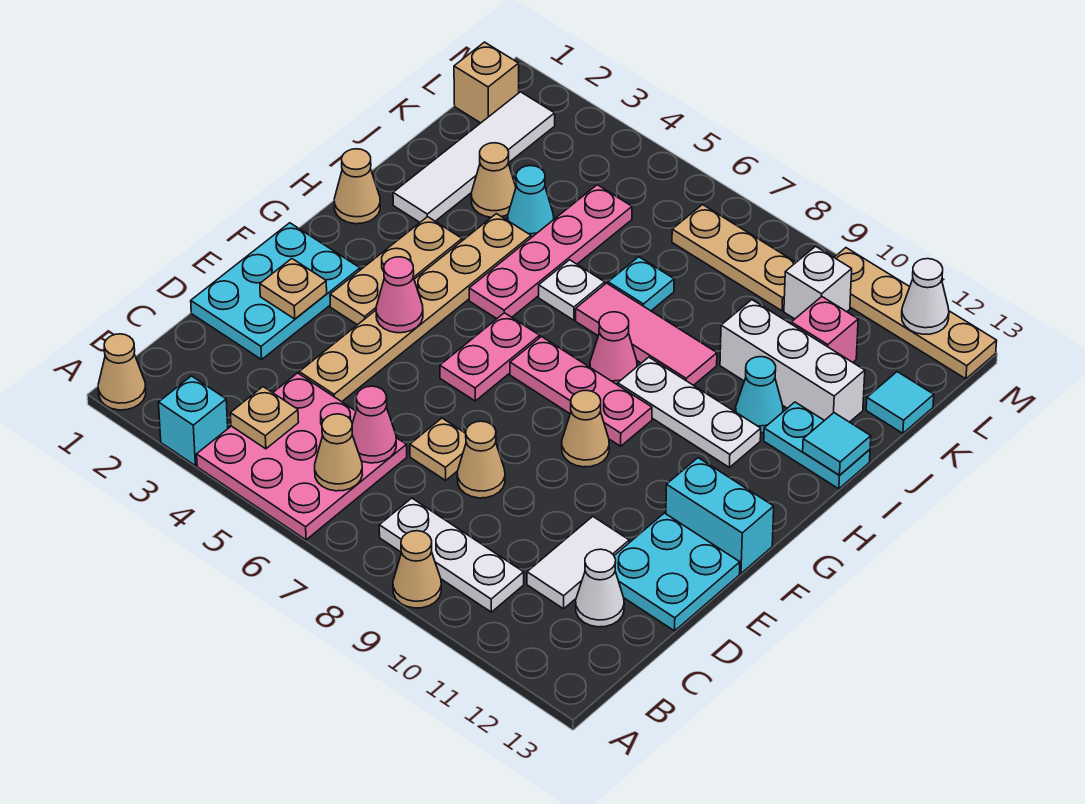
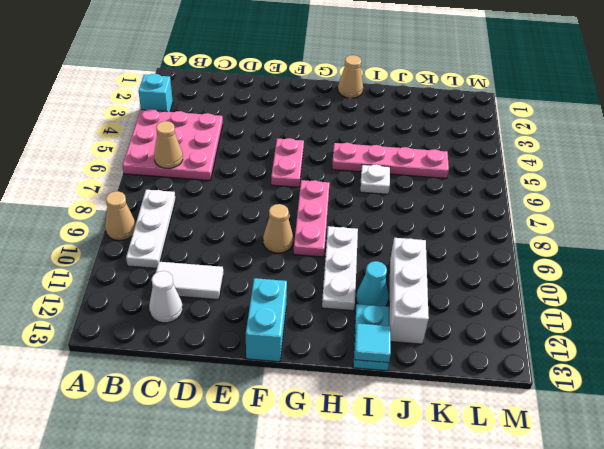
pink plate F5:F6 level 1 -> pink plate F6:G6 level 1
none -> tan cone A1 level 1
none -> cyan plate D1:F2 level 1
none -> tan plate D4:I4 level 1
none -> tan plate D7 level 1

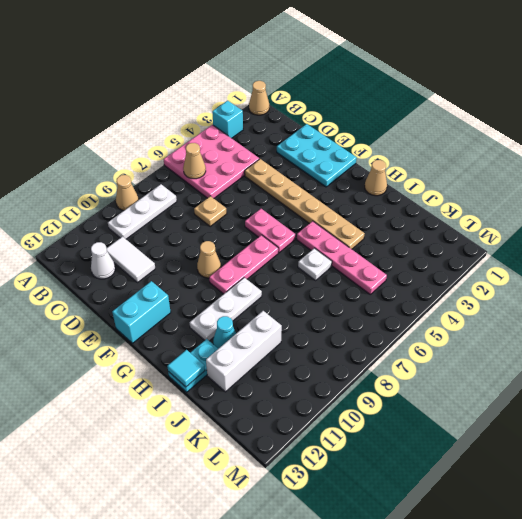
none -> tan cone D8 level 1
none -> cyan plate D12:E13 level 1
none -> tan plate F3:H3 level 1
none -> pink cone H8 level 1

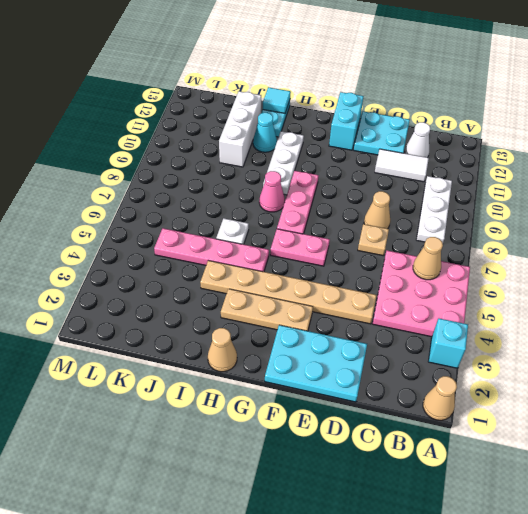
none -> tan cone A9 level 1
none -> tan cone F9 level 1
none -> white tile I2:L2 level 1
none -> pink tile I7:I9 level 1

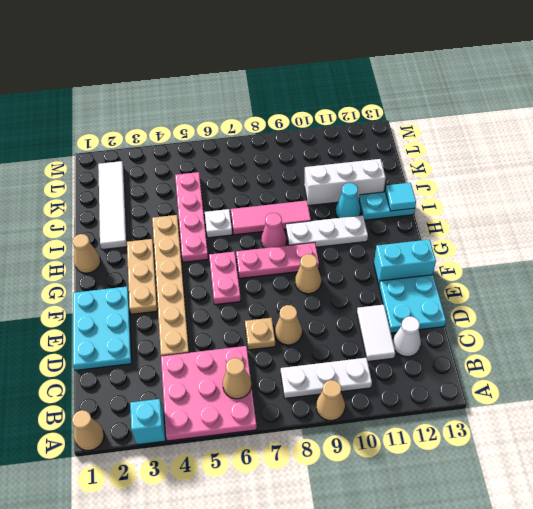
none -> tan cone J3 level 1
none -> cyan cone J4 level 1
none -> cyan plate J7 level 1
none -> pink brick K11 level 1

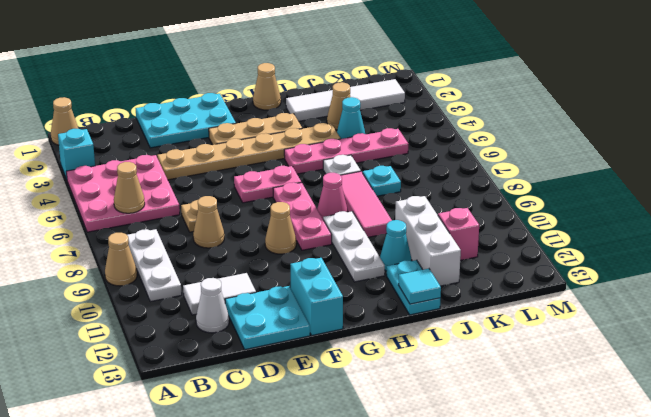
none -> cyan tile K13 level 1
none -> tan brick L1 level 1
none -> tan plate L7:L9 level 1
none -> white brick L10 level 1

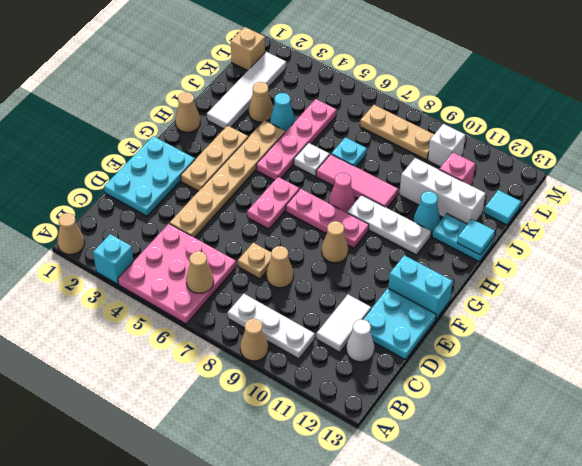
none -> tan plate M10:M13 level 1
none -> tan plate B4 level 2
none -> pink cone C6 level 2
none -> tan plate E2 level 2

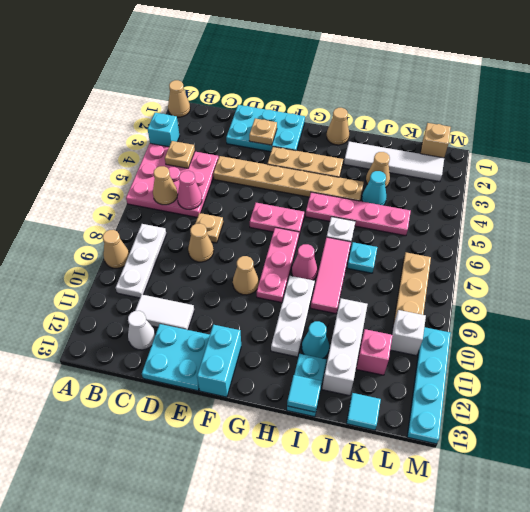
cyan plate M10:M13 level 1 -> tan plate M10:M13 level 1
none -> pink cone F4 level 2
none -> white cone M12 level 2

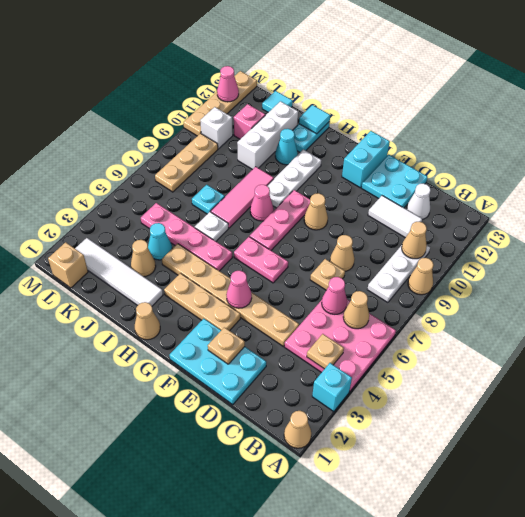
tan cone B10 level 2 -> none
pink cone M12 level 2 -> white cone M12 level 2

